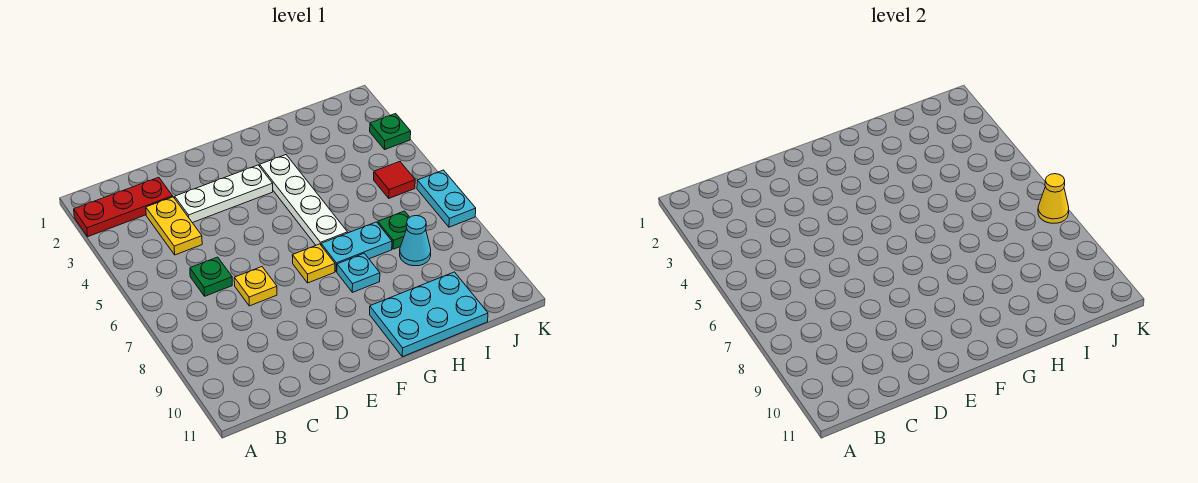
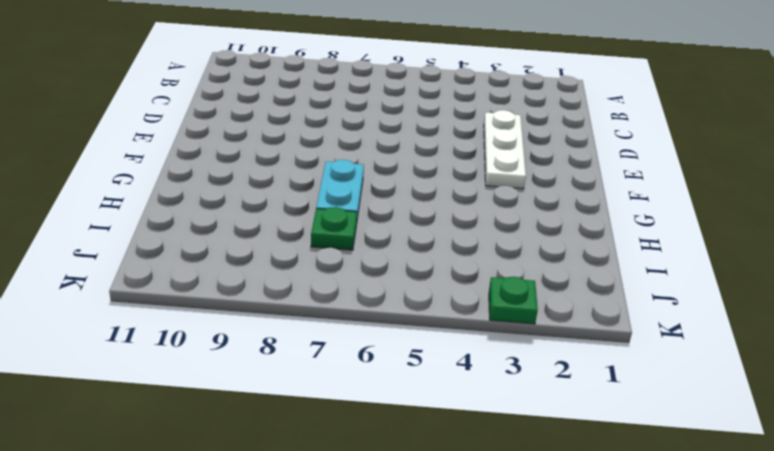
none -> red plate A2:C2 level 1
none -> yellow plate C3:C4 level 1
none -> green plate C6 level 1

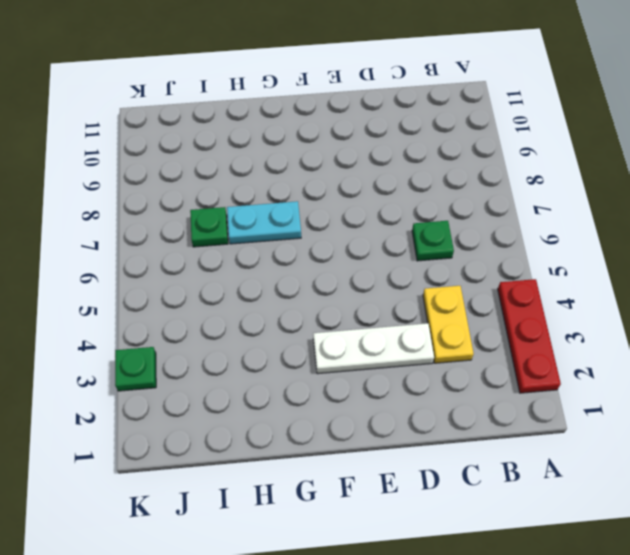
red plate A2:A4 level 1 -> red plate A2:C2 level 1
none -> yellow plate D7 level 1
none -> yellow plate F7 level 1
none -> white plate G3:G6 level 1

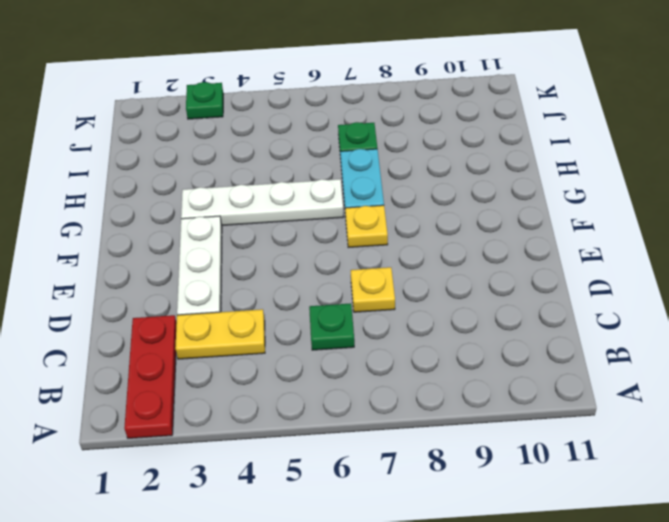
none -> cyan plate G8 level 1
none -> cyan plate G10:I11 level 1
none -> cyan cone I8 level 1

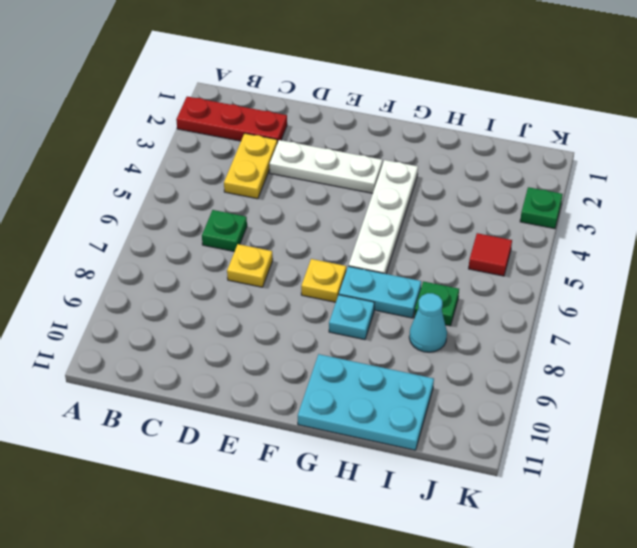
none -> cyan plate K6:K7 level 1
none -> yellow cone K7 level 2

